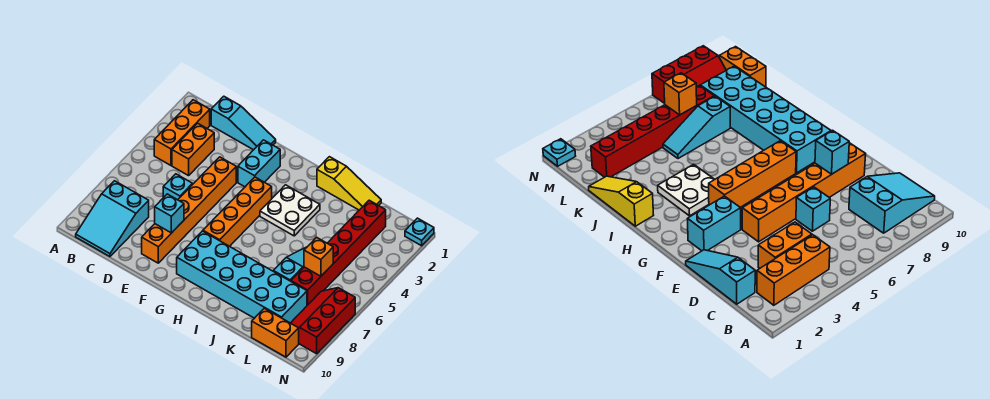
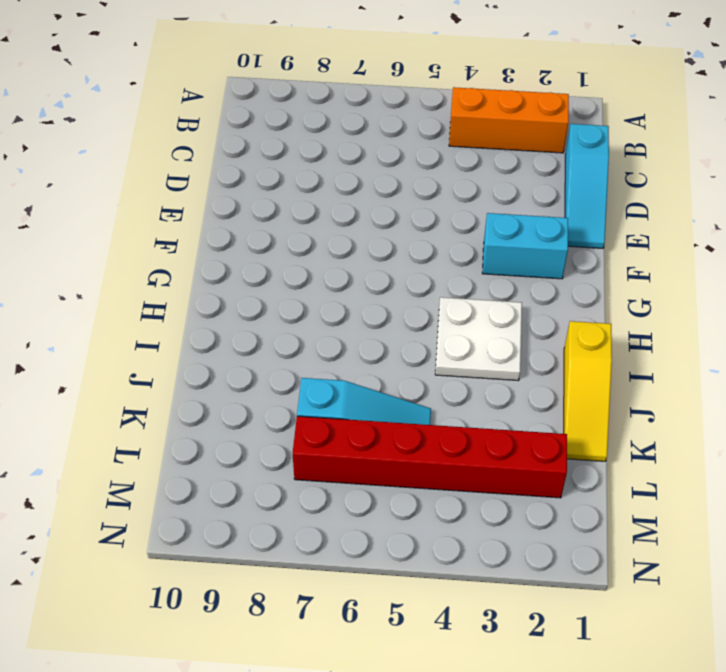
none -> cyan slope B8:C10 level 1 top 8
none -> orange brick C3:C4 level 1
none -> cyan brick D6 level 1

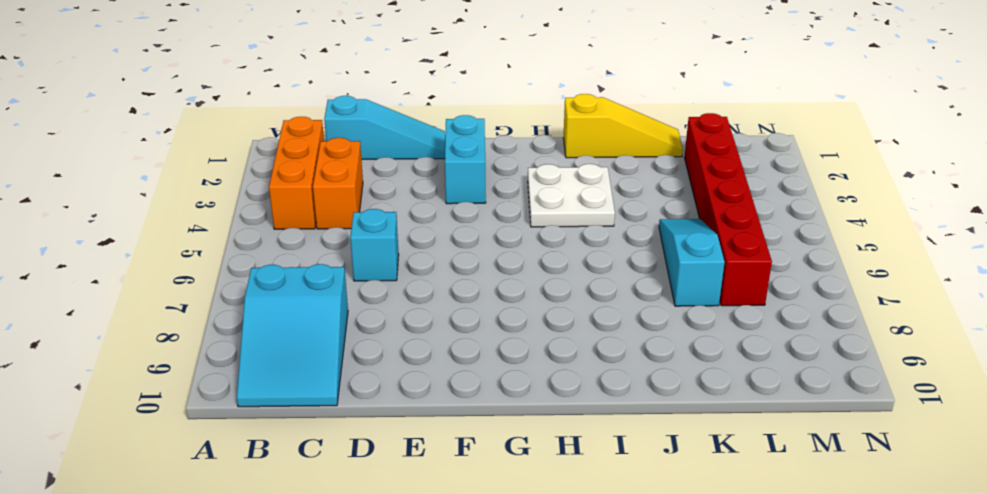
none -> orange brick E4:E9 level 1
none -> orange brick G4:G7 level 1
none -> cyan brick G8:L9 level 1

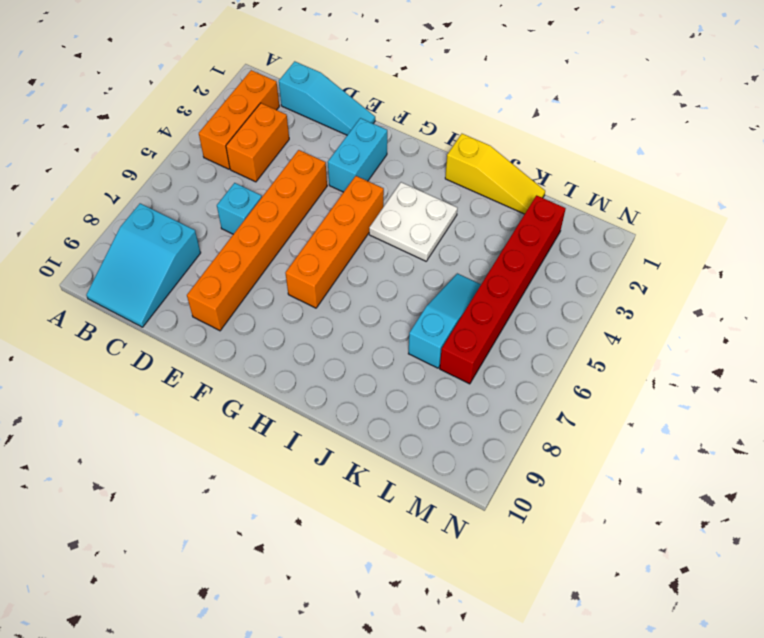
none -> cyan brick G8:L9 level 1
none -> orange brick L10:M10 level 1
none -> red slope M7:N9 level 1 top N

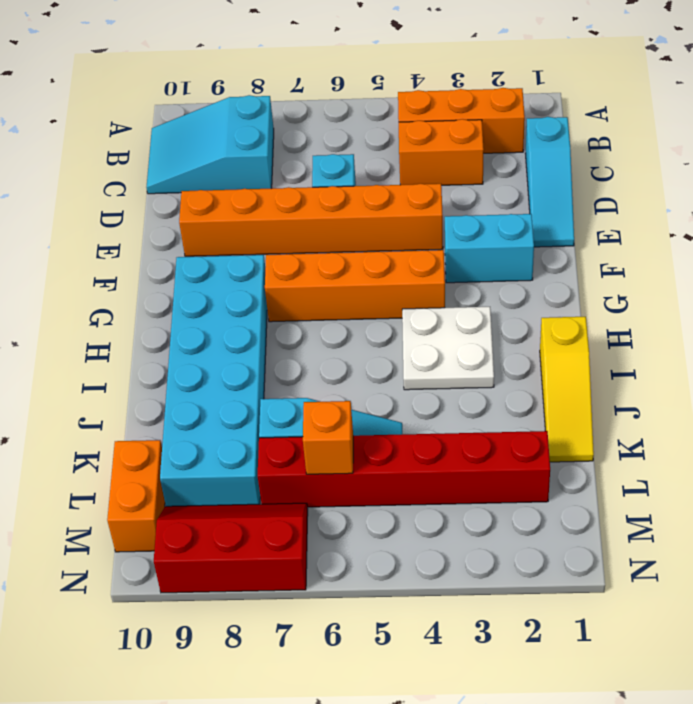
none -> cyan plate N1 level 1
none -> cyan brick E8 level 2

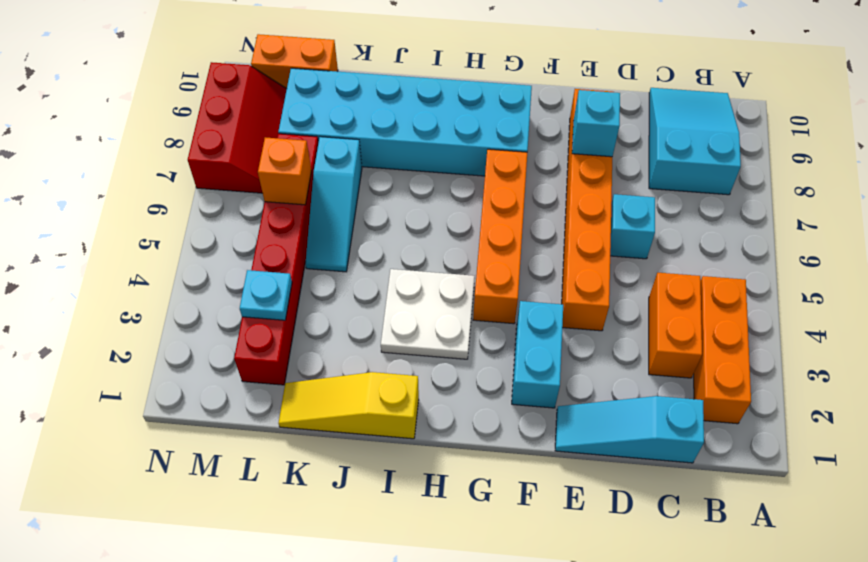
cyan plate L3 level 2 -> cyan plate N1 level 1

